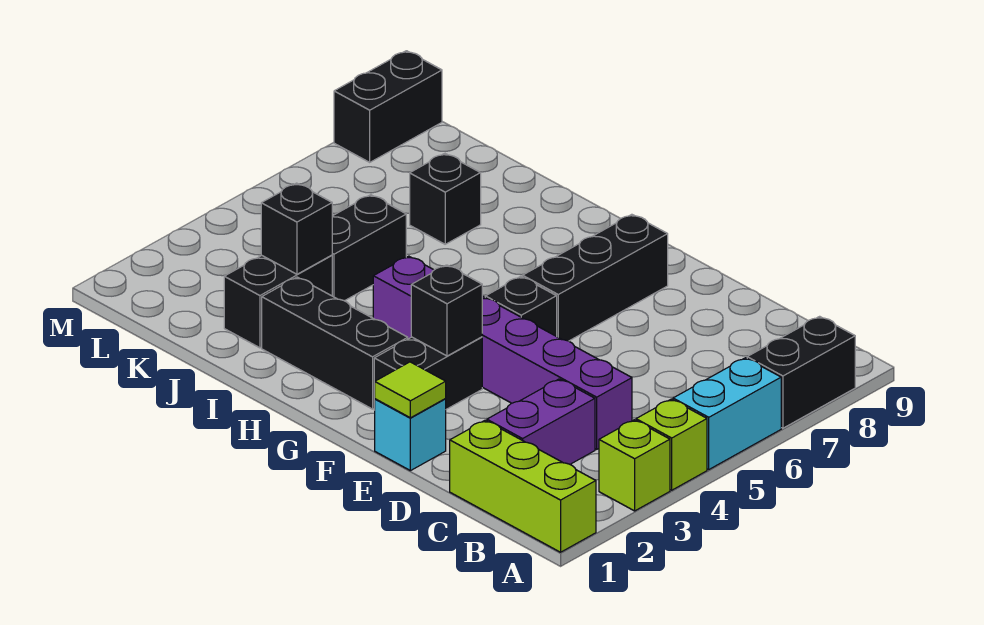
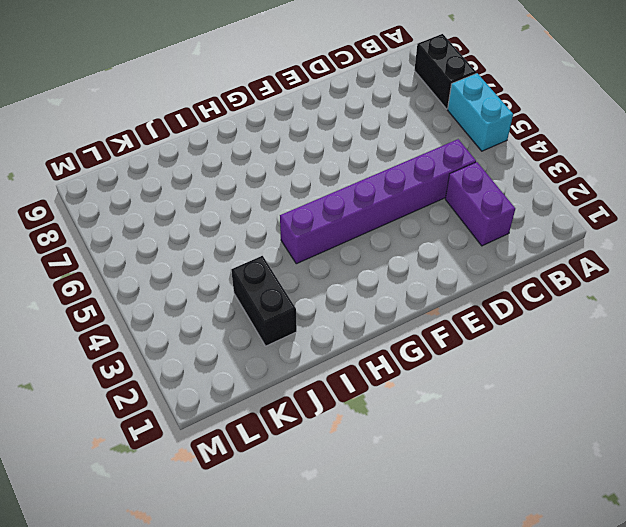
none -> lime brick A1:C1 level 1
none -> lime brick A3 level 1
none -> lime brick A4 level 1

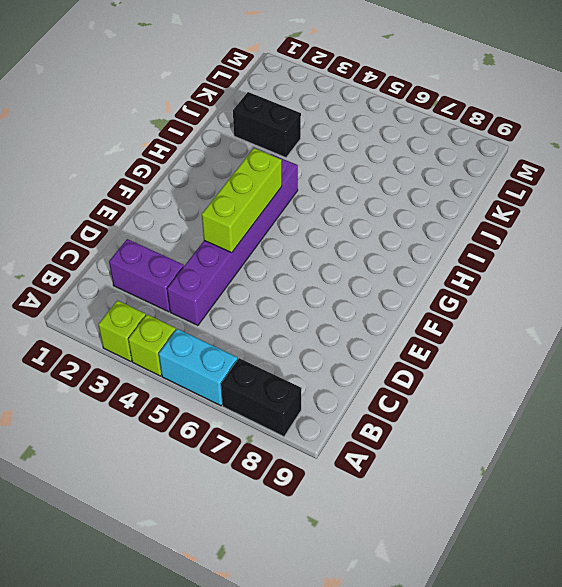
lime brick E4:G4 level 2 -> lime brick A1:C1 level 1
none -> cyan brick E1 level 1
none -> black brick F2:F3 level 1
none -> black brick F5 level 1

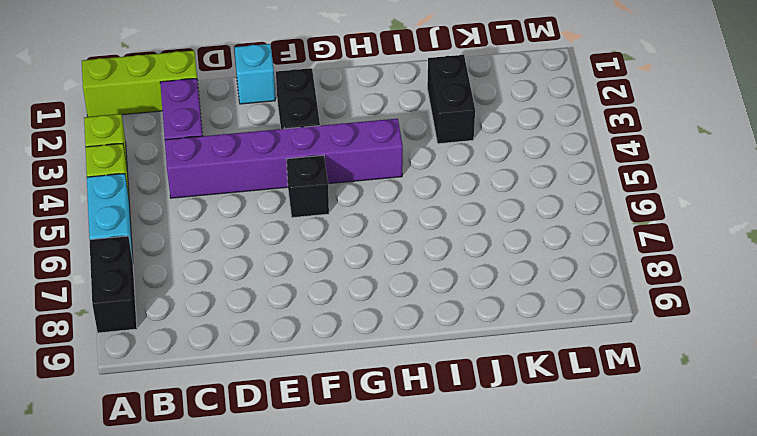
none -> black brick F6:F8 level 1
none -> black brick G2:I2 level 1
none -> black brick J4:J5 level 1

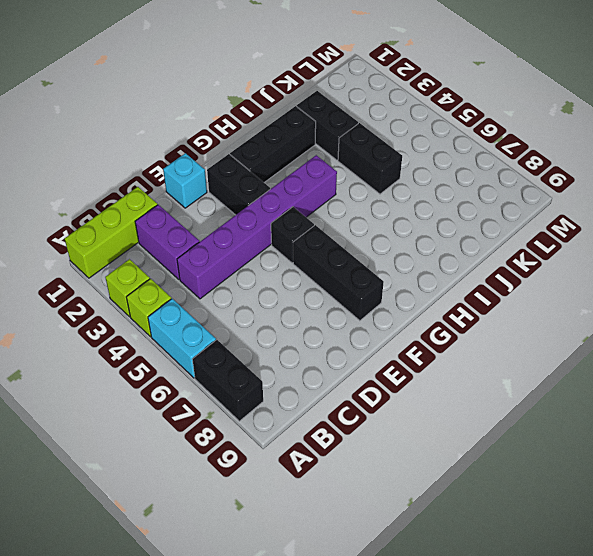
none -> black brick J7 level 1
none -> black brick M8:M9 level 1
none -> lime tile E1 level 2

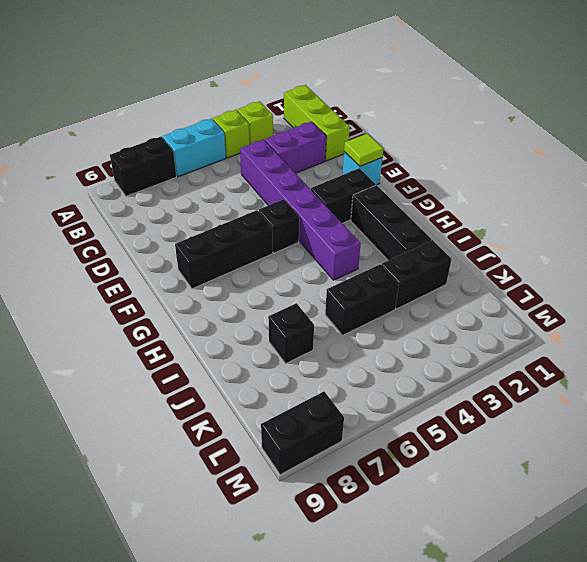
none -> black brick F3 level 2
none -> black brick J3 level 2

